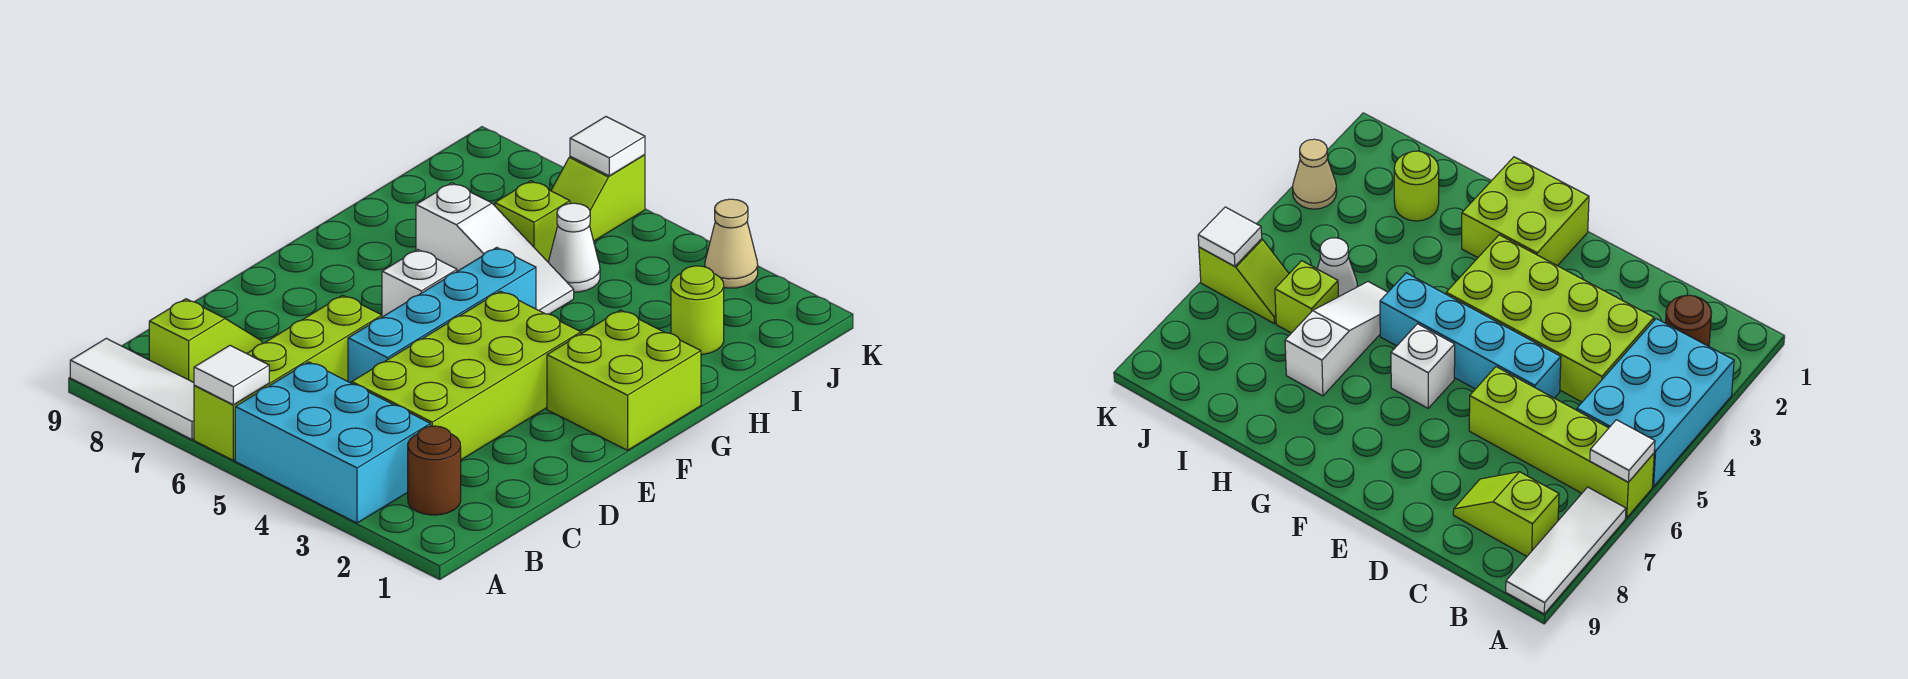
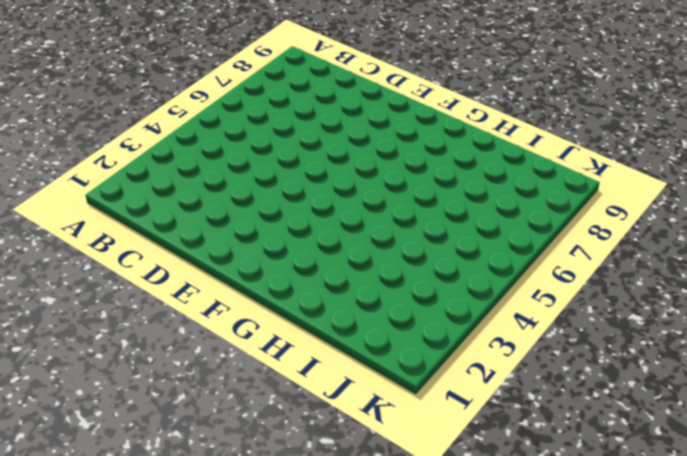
none -> cyan brick A3:B5 level 1
none -> lime brick A6:D6 level 1
none -> white tile A7:A9 level 1

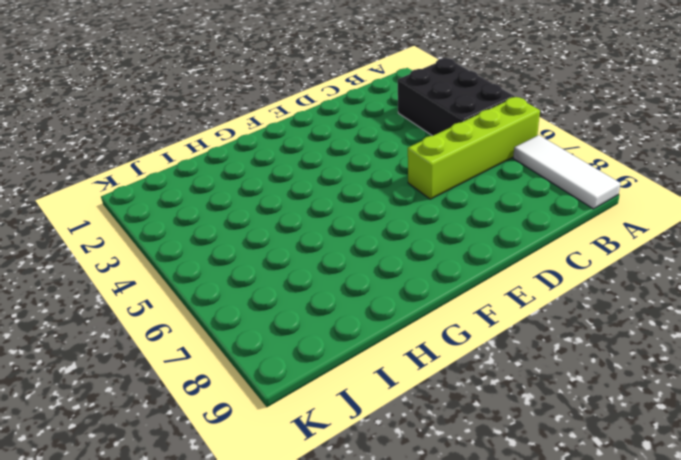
black brick A3:B5 level 1 -> cyan brick A3:B5 level 1
none -> brown round brick B2 level 1
none -> lime slope B8:C8 level 1 top B
none -> lime brick C3:F4 level 1

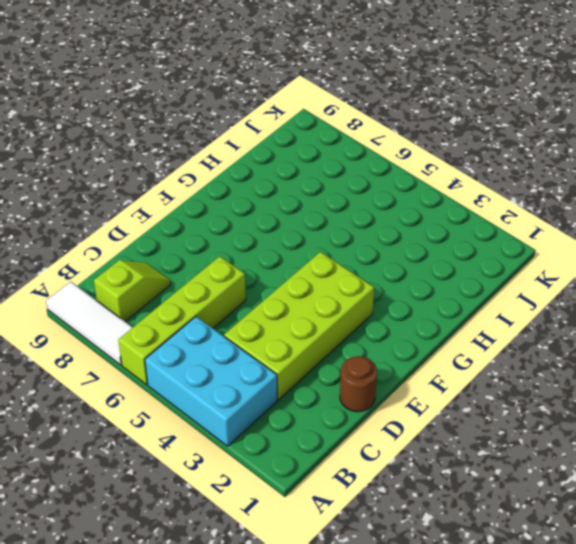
brown round brick D1 level 1 -> brown round brick B2 level 1
none -> cyan brick D5:G5 level 1
none -> lime brick F1:G2 level 1
none -> white brick F6 level 1

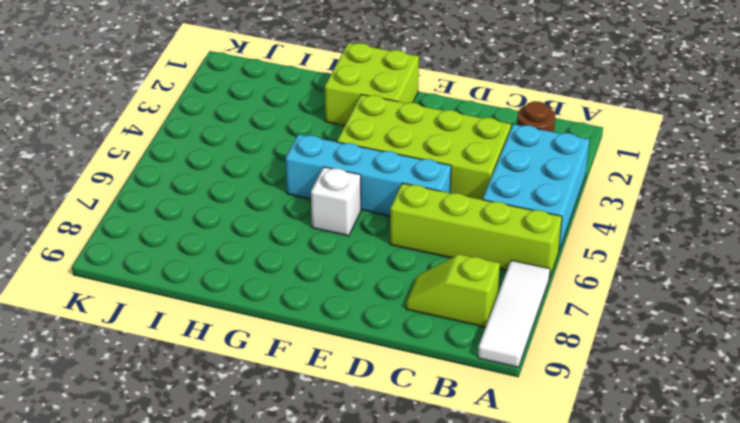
none -> white slope H5:H7 level 1 top 7
none -> lime round brick I2 level 1
none -> white cone I5 level 1

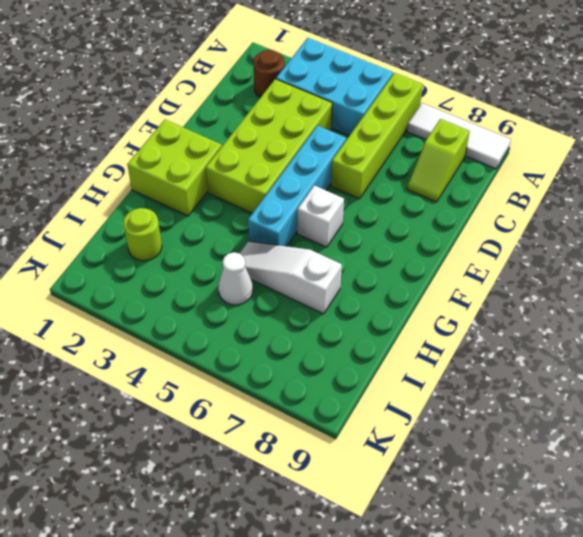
none -> lime brick I6 level 1
none -> lime slope J6:K6 level 1 top K
none -> tan cone K3 level 1

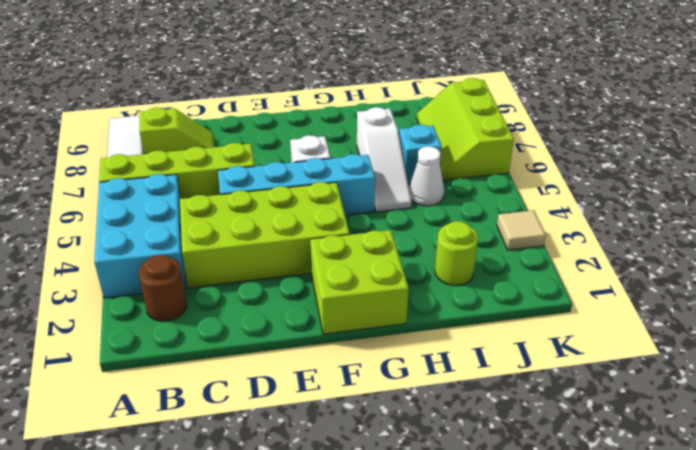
cyan brick I6 level 1 -> lime brick I6 level 1
lime slope J6:K8 level 1 top K -> lime slope J6:K6 level 1 top K
tan tile K3 level 1 -> tan cone K3 level 1
none -> white tile A6 level 2
none -> white tile K6 level 2

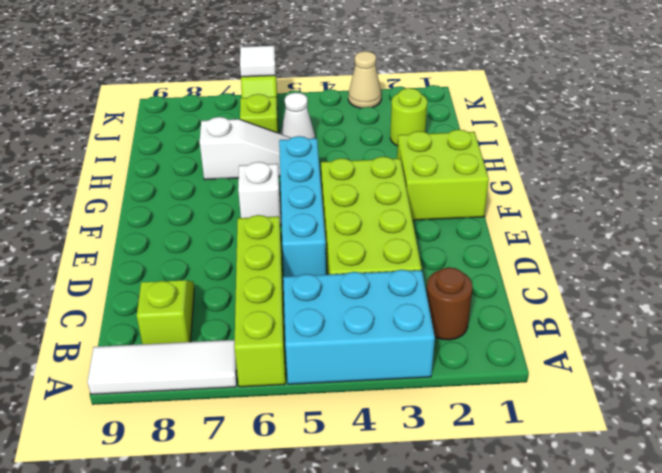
none -> white tile A6 level 2

